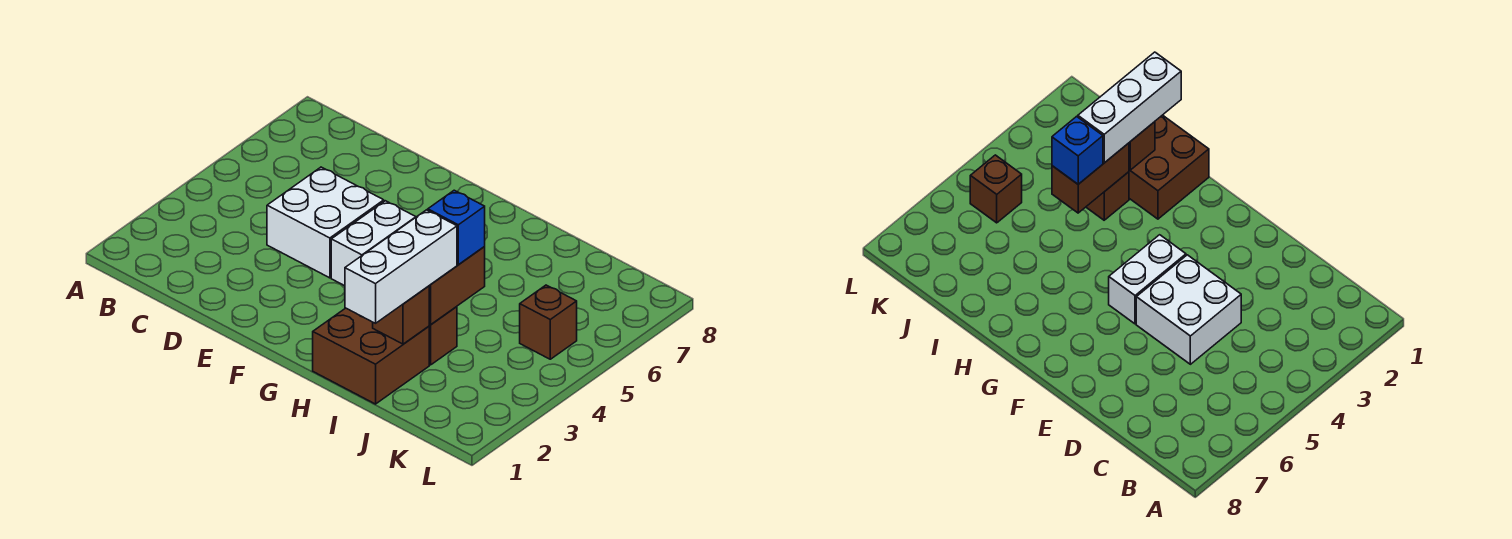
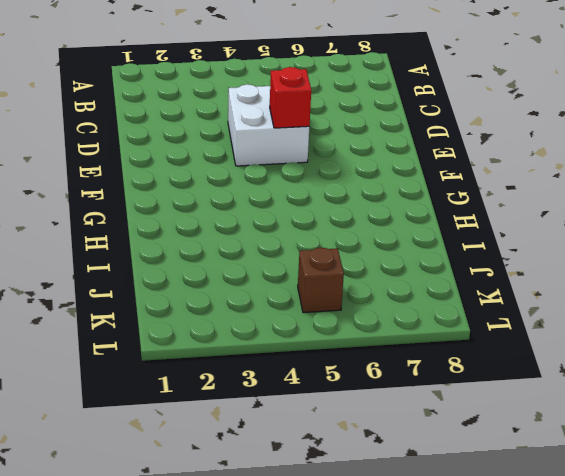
red brick E5 level 2 -> none
none -> white brick F4:F5 level 1
none -> brown brick H1:I2 level 1

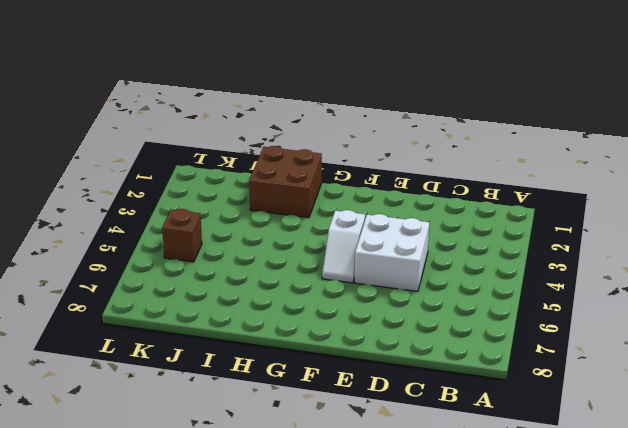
white slope F4:F5 level 1 top 4 -> white brick F4:F5 level 1
none -> brown brick I3 level 1
none -> brown brick I2 level 2

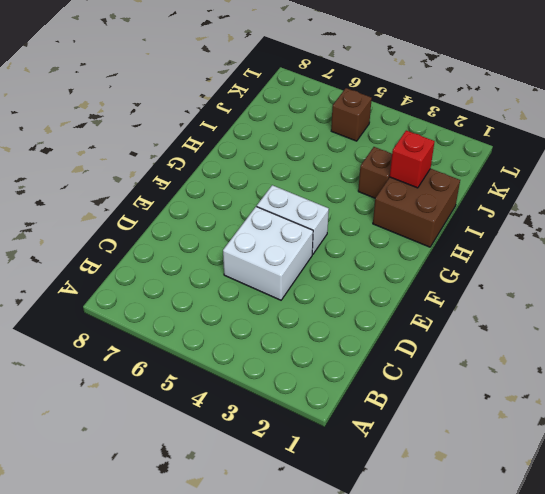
red brick I2 level 2 -> brown brick I2 level 2
none -> brown brick I3:I4 level 2
none -> white brick I1:I3 level 3

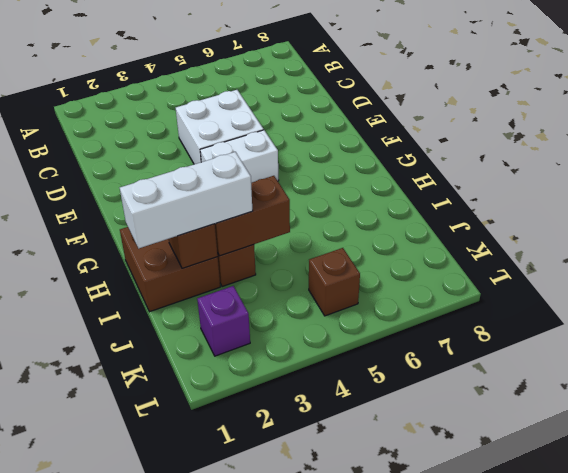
purple brick K2 level 1 -> none
none -> blue brick I4 level 3

